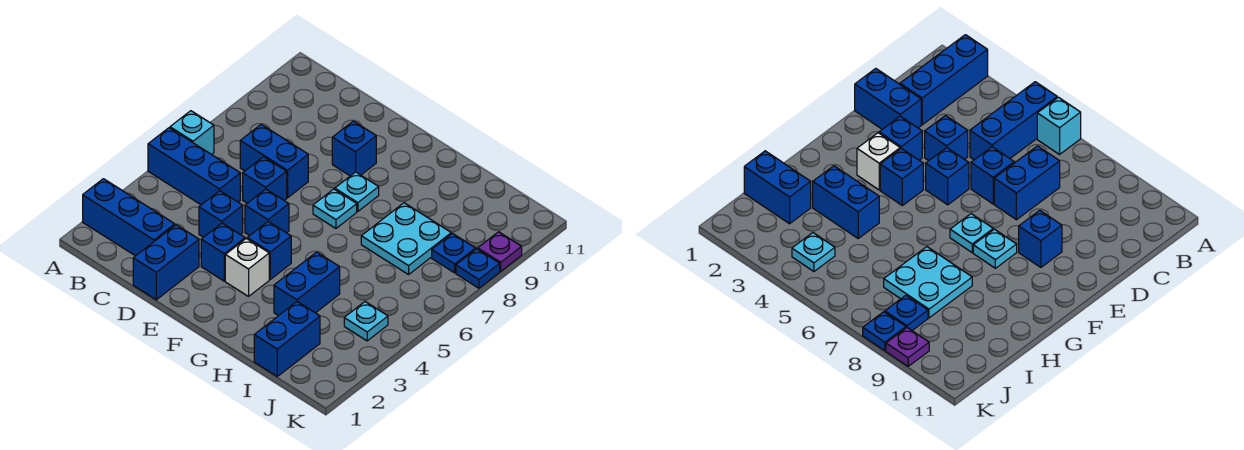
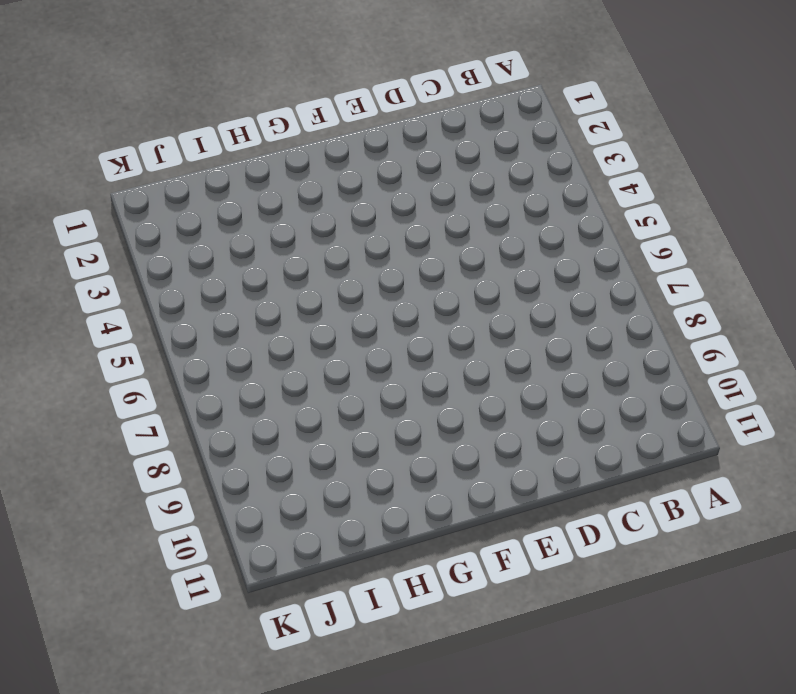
none -> blue brick A2:C2 level 1
none -> blue brick A5:C5 level 1
none -> cyan brick A6 level 1

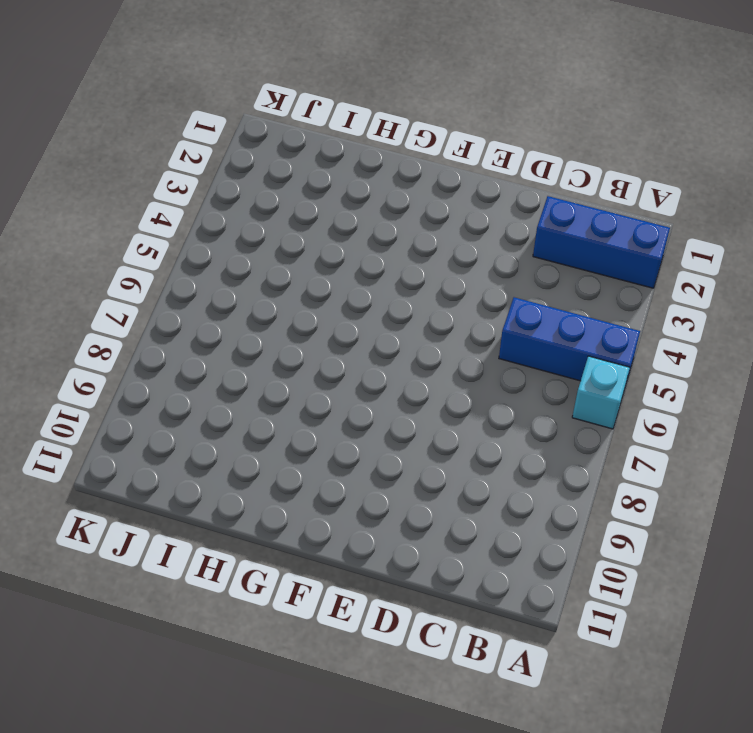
none -> blue brick C7:D7 level 1
none -> blue brick D1:D2 level 1
none -> blue brick D4 level 1

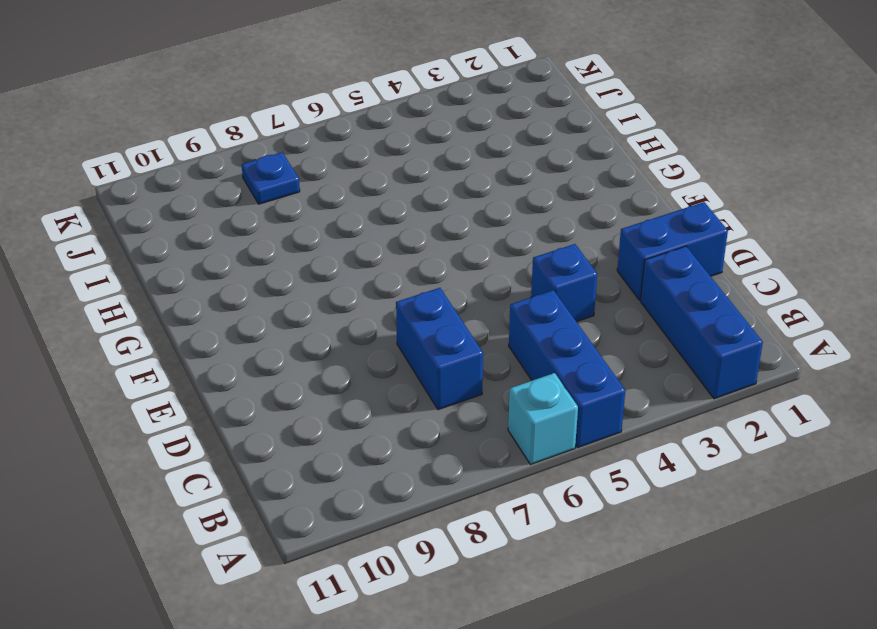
none -> blue brick D6 level 1
none -> blue brick E3 level 1
none -> blue brick E5 level 1

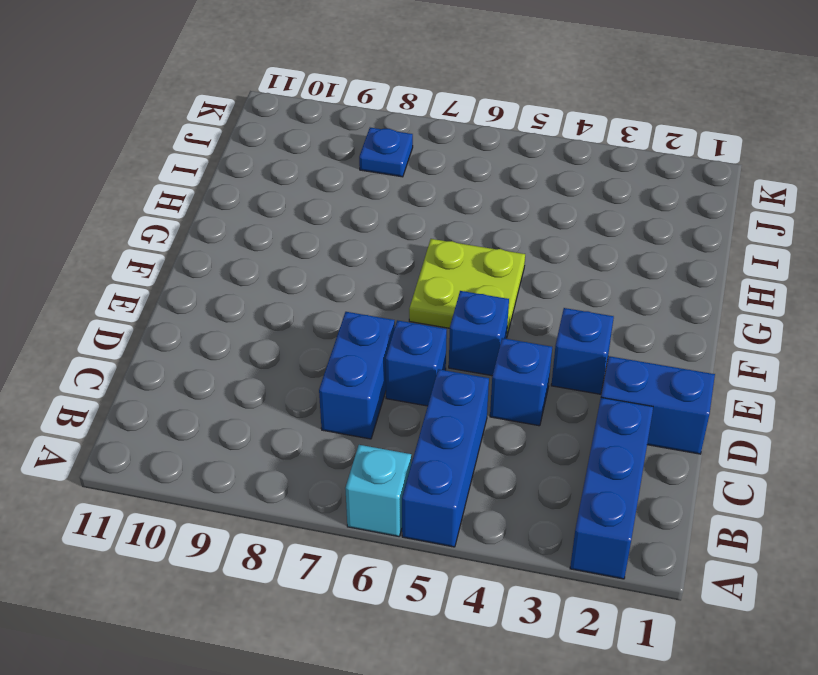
lime plate F5:G6 level 1 -> none
none -> blue brick E9 level 1
none -> white brick F3 level 1
none -> blue brick F4 level 1

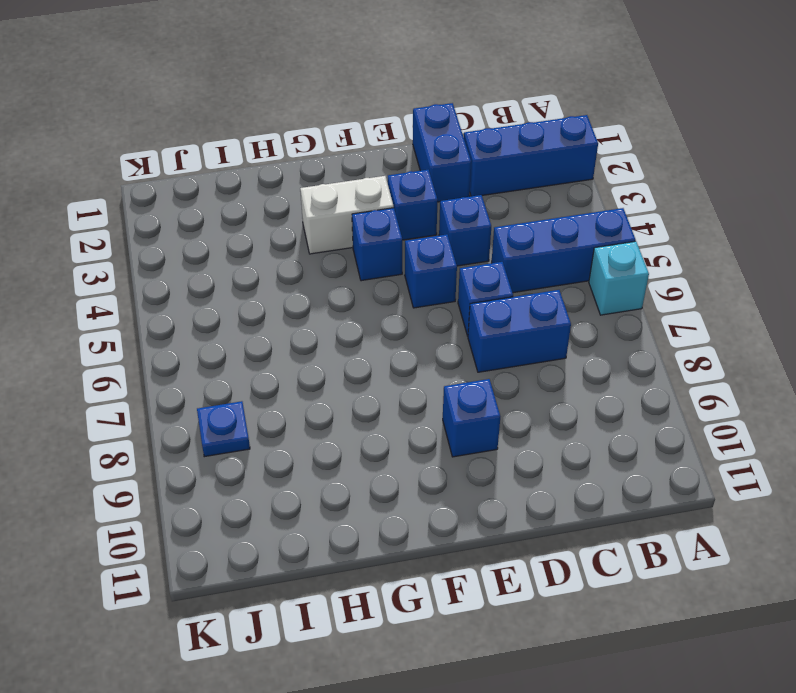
white brick F3:G3 level 1 -> white brick F3 level 1
none -> cyan plate F7 level 1
none -> cyan plate F8 level 1
none -> blue brick H3:H4 level 1

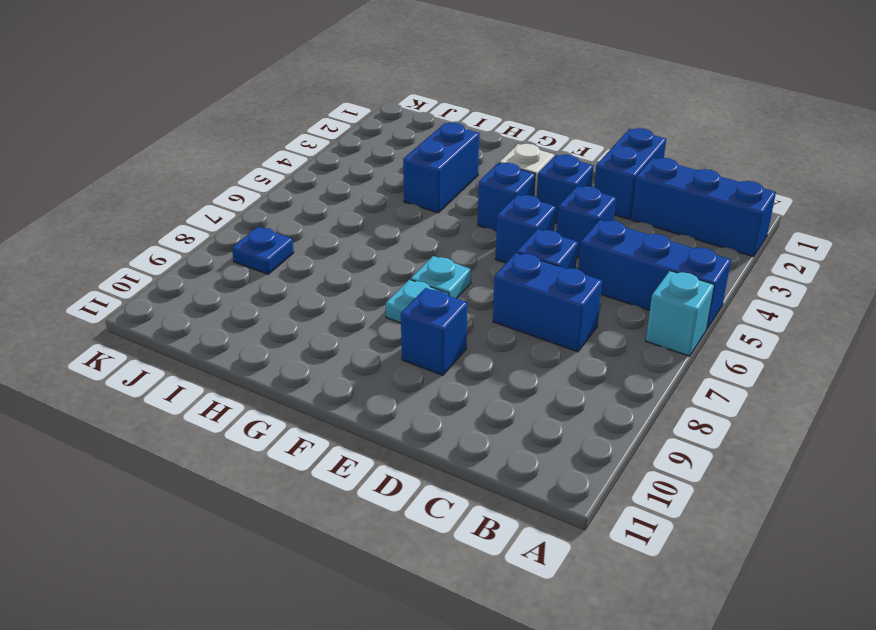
none -> cyan plate H7:I8 level 1
none -> blue brick I1:I2 level 1
none -> cyan plate J4 level 1

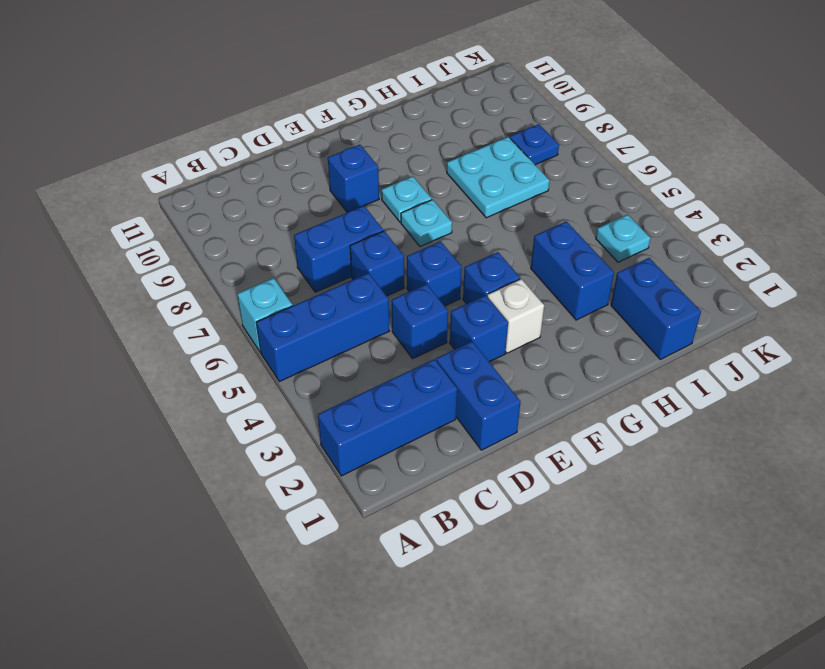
none -> blue plate K8 level 1
none -> purple plate K9 level 1

